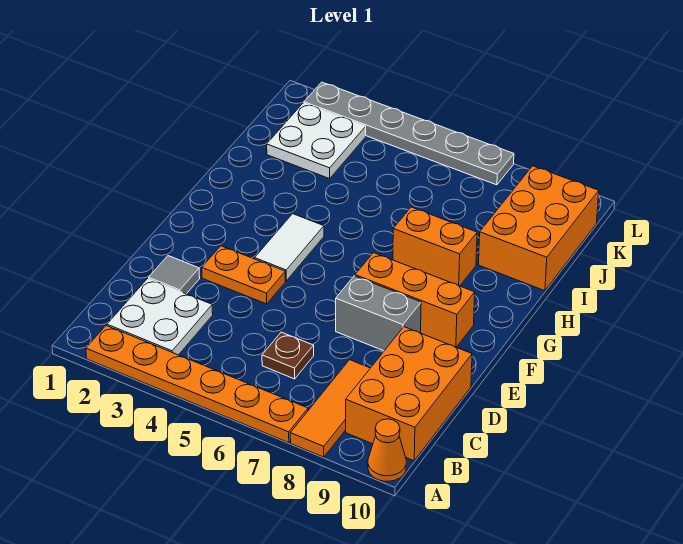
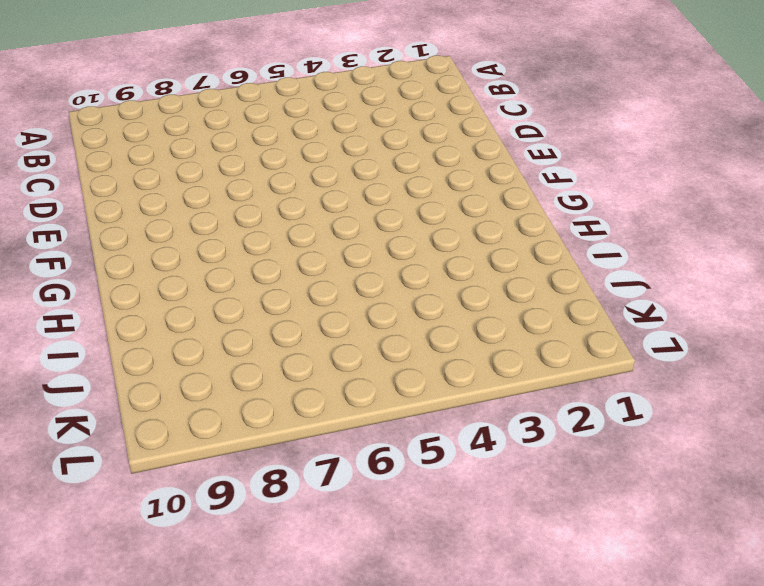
none -> orange plate A2:A7 level 1
none -> orange tile A8:C8 level 1
none -> orange cone A10 level 1

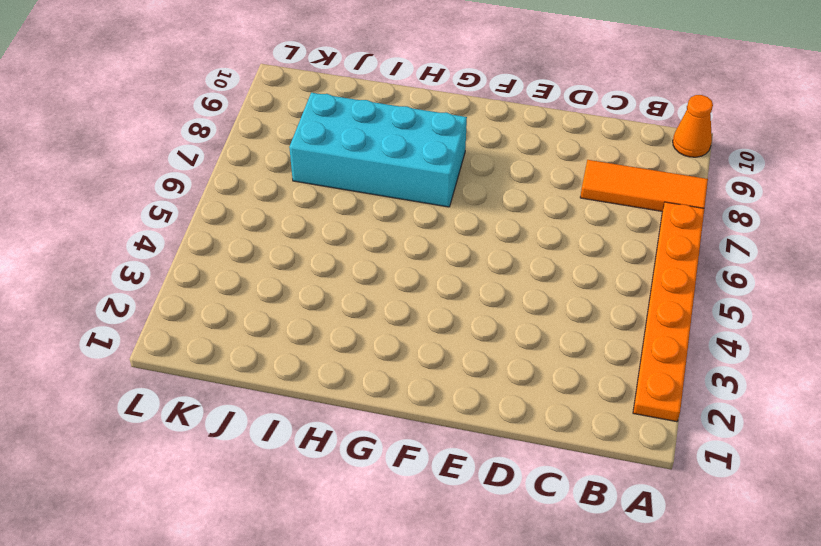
cyan brick G7:J8 level 1 -> orange brick H7:H8 level 1
none -> white plate B2:C3 level 1
none -> orange brick B9:D10 level 1
none -> brown plate C6 level 1

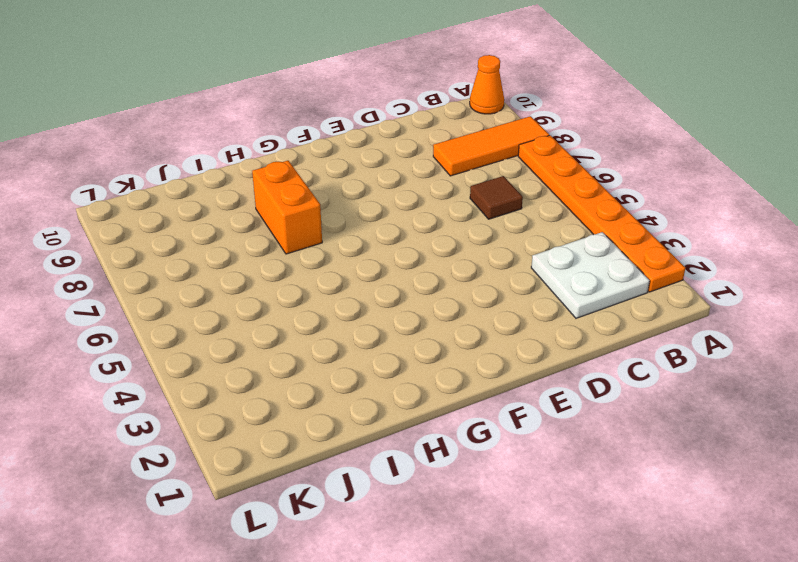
brown tile C6 level 1 -> brown plate C6 level 1
none -> orange brick B9:D10 level 1
none -> grey tile D2 level 1
none -> orange plate E3:E4 level 1

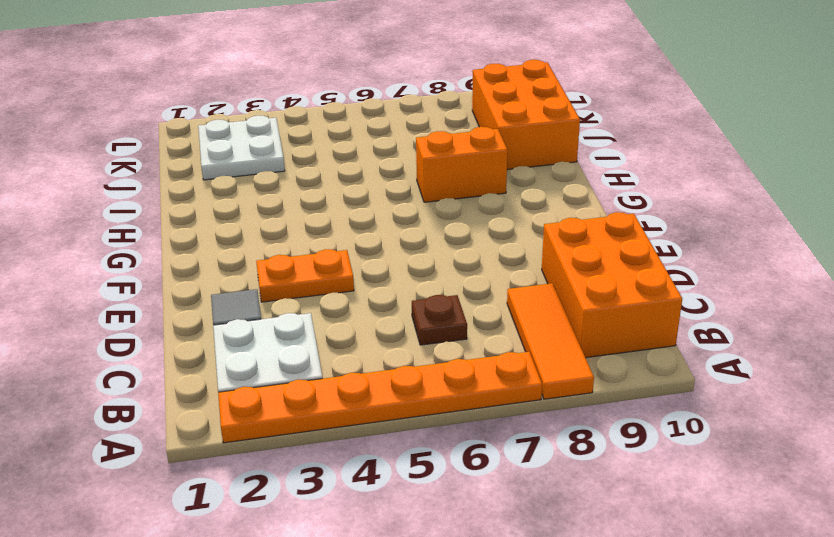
none -> orange cone A10 level 1
none -> grey brick E7:E8 level 1
none -> white tile F4:G4 level 1

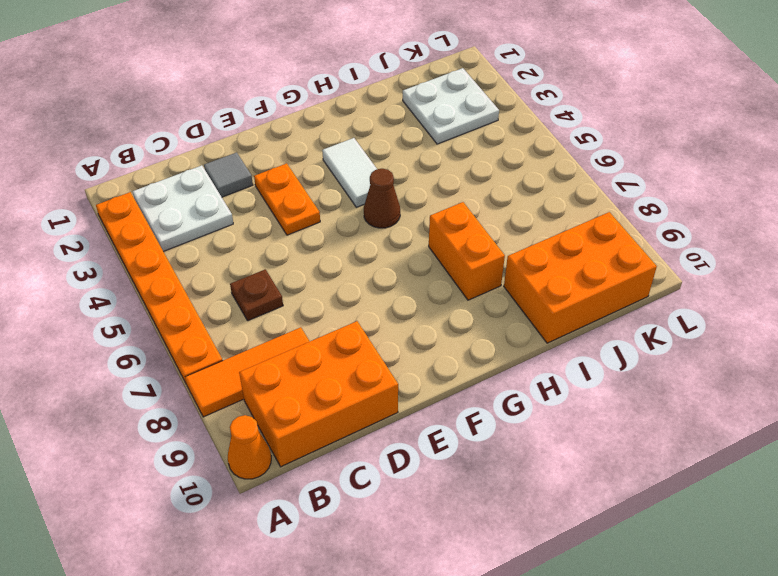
white tile G3:G4 level 1 -> white tile F4:G4 level 1
brown cone G5 level 1 -> none
none -> grey brick E7:E8 level 1
none -> orange brick F7:F9 level 1
none -> grey plate L2:L7 level 1

